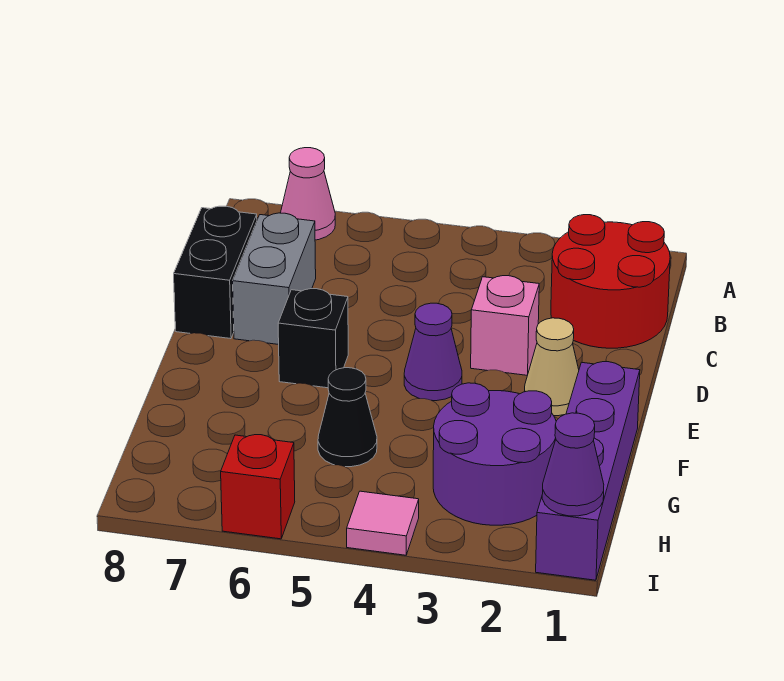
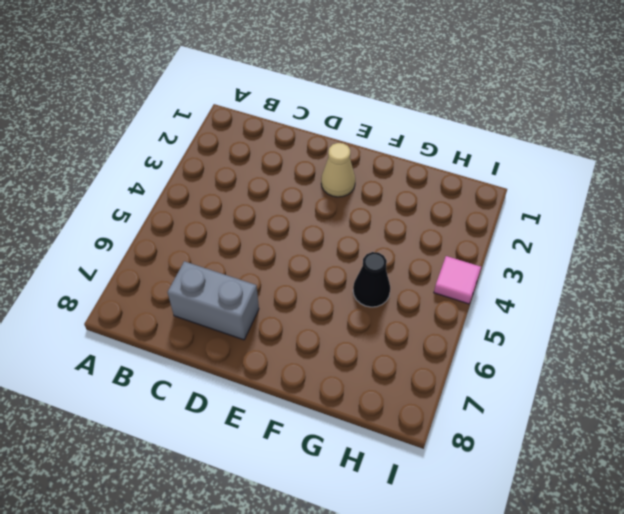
none -> pink cone A7 level 1
none -> red round brick B1:C2 level 1
none -> black brick C8:D8 level 1

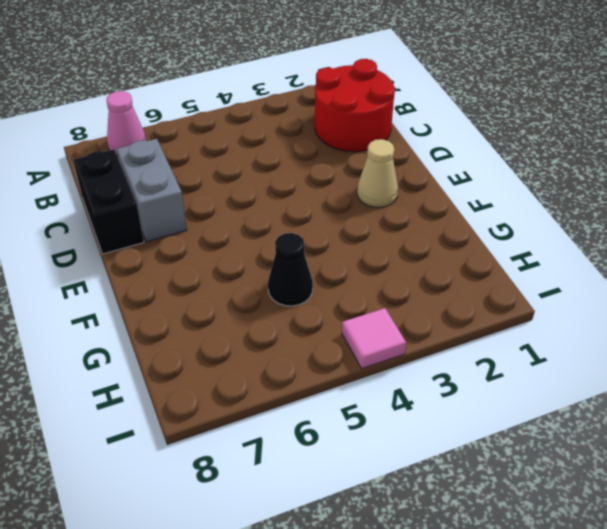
none -> pink brick D3 level 1
none -> purple cone E4 level 1
none -> black brick E6 level 1

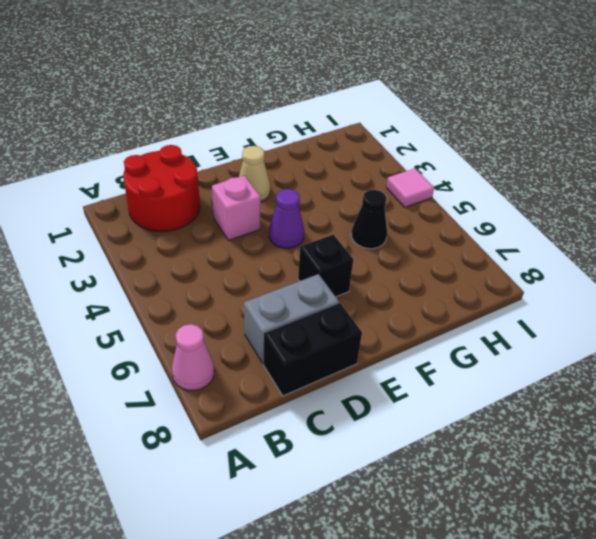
none -> purple brick F1:I1 level 1
none -> purple round brick G2:H3 level 1
none -> red brick I6 level 1

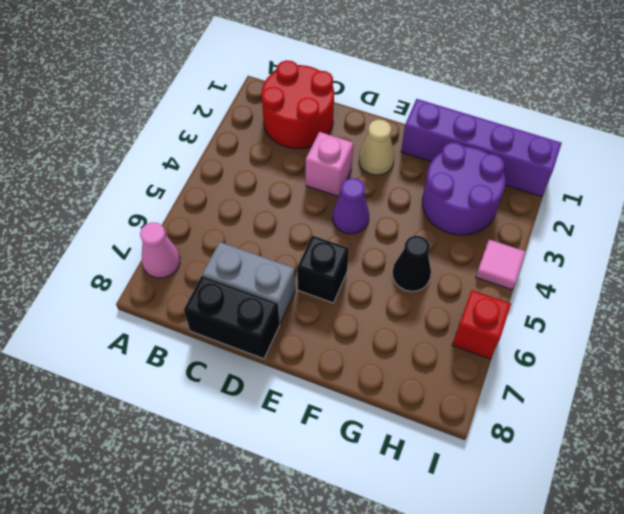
none -> purple cone I1 level 2

